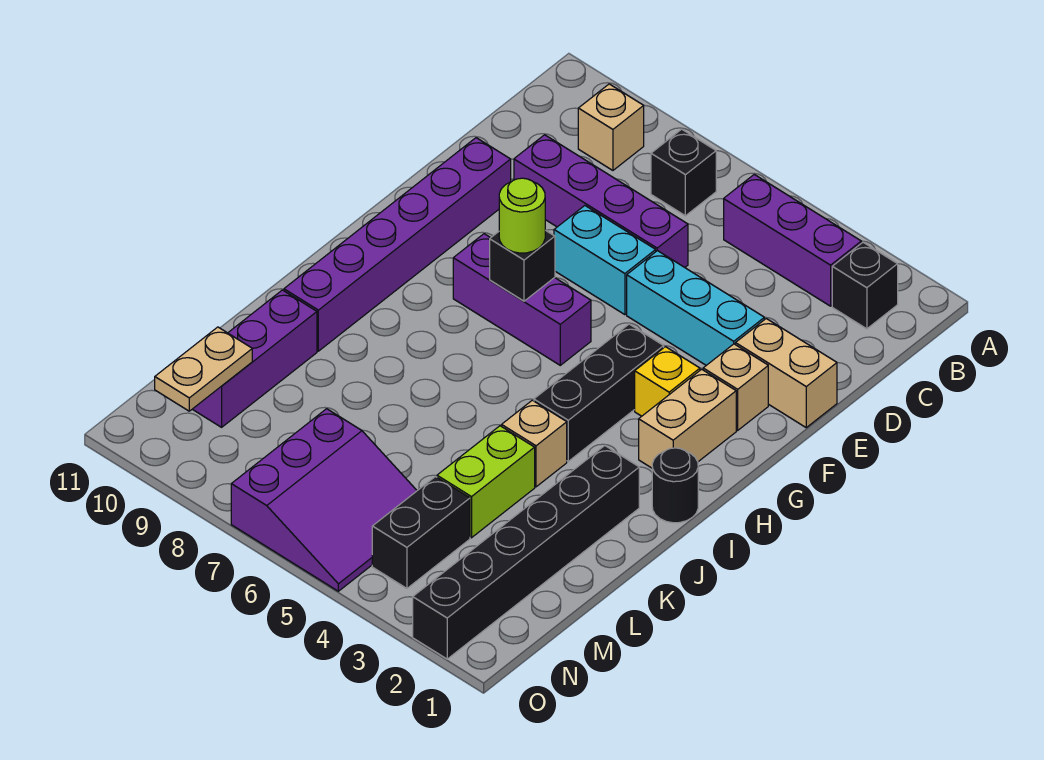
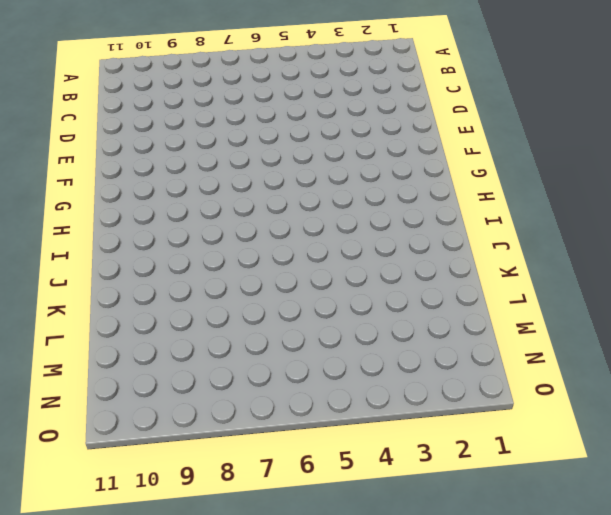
none -> black brick B2 level 1
none -> purple brick B3:B5 level 1
none -> black brick B7 level 1

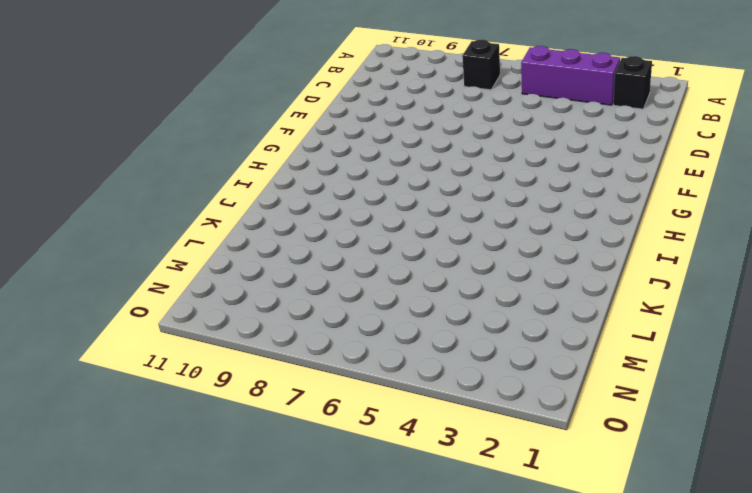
none -> tan brick B9 level 1
none -> purple brick D6:D9 level 1
none -> tan brick E1:E2 level 1

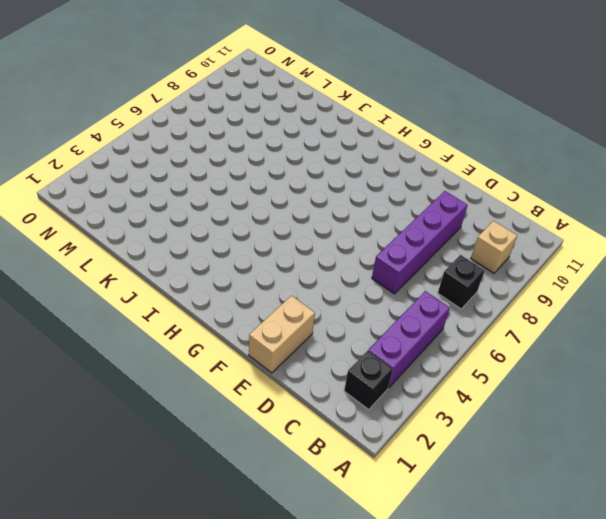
none -> cyan brick E3:E5 level 1
none -> cyan brick E6:E7 level 1
none -> purple brick E10:J10 level 1

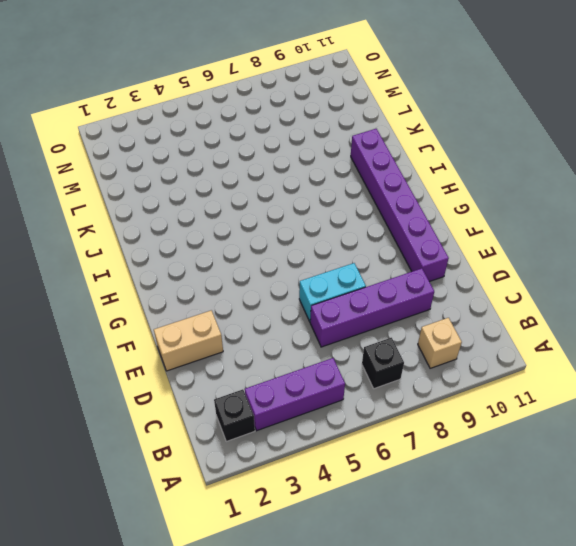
none -> cyan brick E3:E5 level 1
none -> tan brick F2 level 1
none -> tan brick G2:H2 level 1

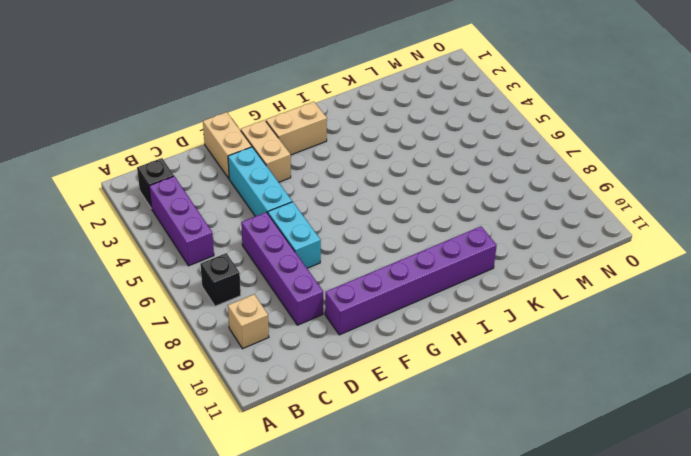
tan brick F2:F3 level 1 -> tan brick F2 level 1
none -> yellow brick G3 level 1
none -> black brick G4:I4 level 1
none -> purple brick G6:G8 level 1

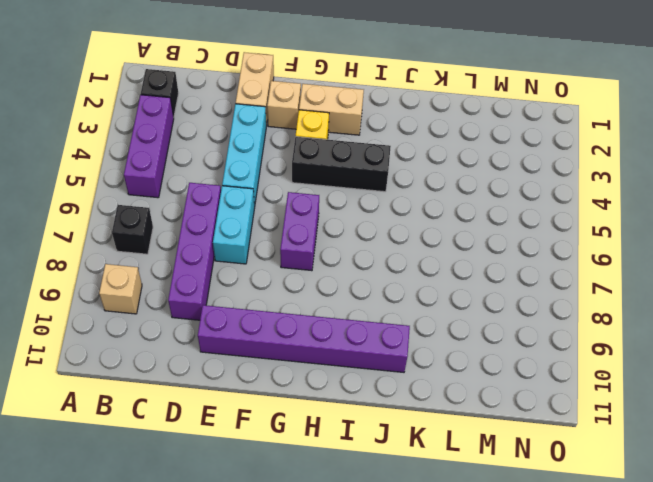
purple brick G6:G7 level 1 -> purple brick G6:G8 level 1
none -> black round brick I1 level 1
none -> black brick J2:O2 level 1
none -> tan brick J4 level 1

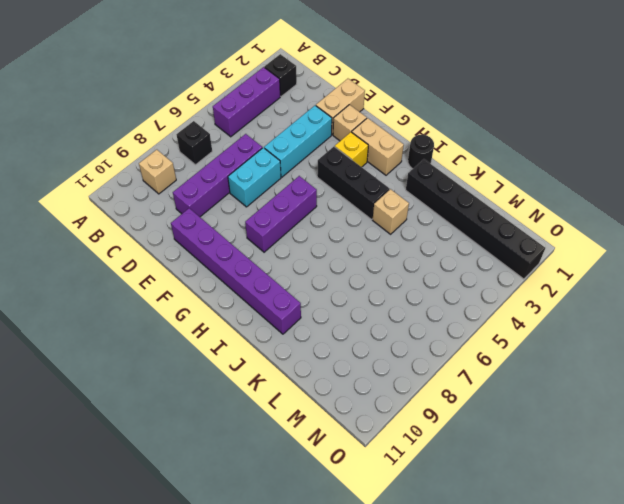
none -> lime brick K4:L4 level 1
none -> purple brick K10:M10 level 1
none -> black brick M4:N4 level 1

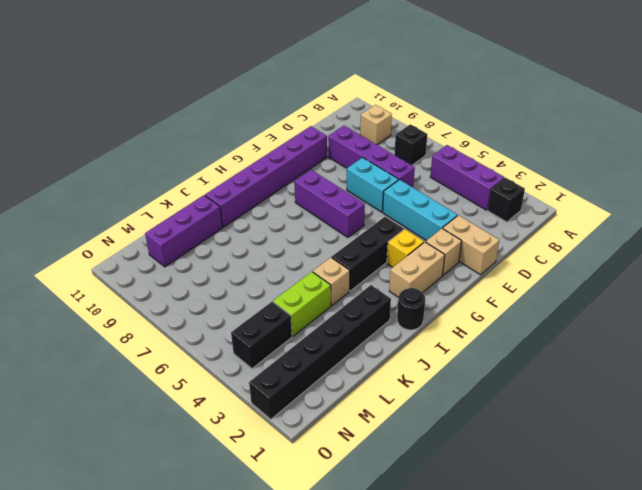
none -> purple slope M5:O7 level 1 top 7
none -> black brick G7 level 2
none -> tan plate M10:N10 level 2

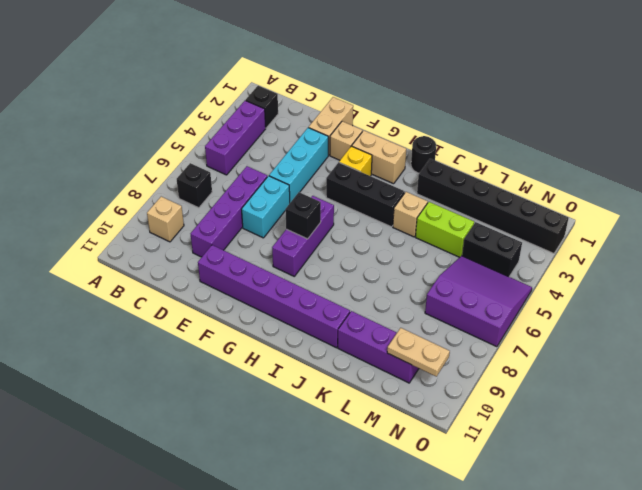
none -> lime round brick G7 level 3

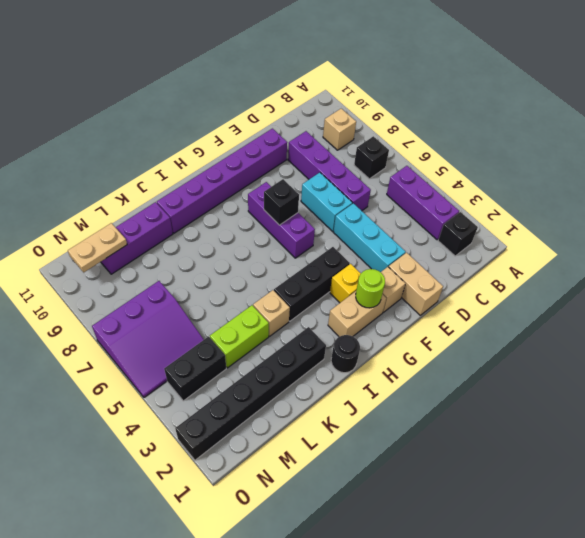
lime round brick G2 level 2 -> lime round brick G7 level 3

